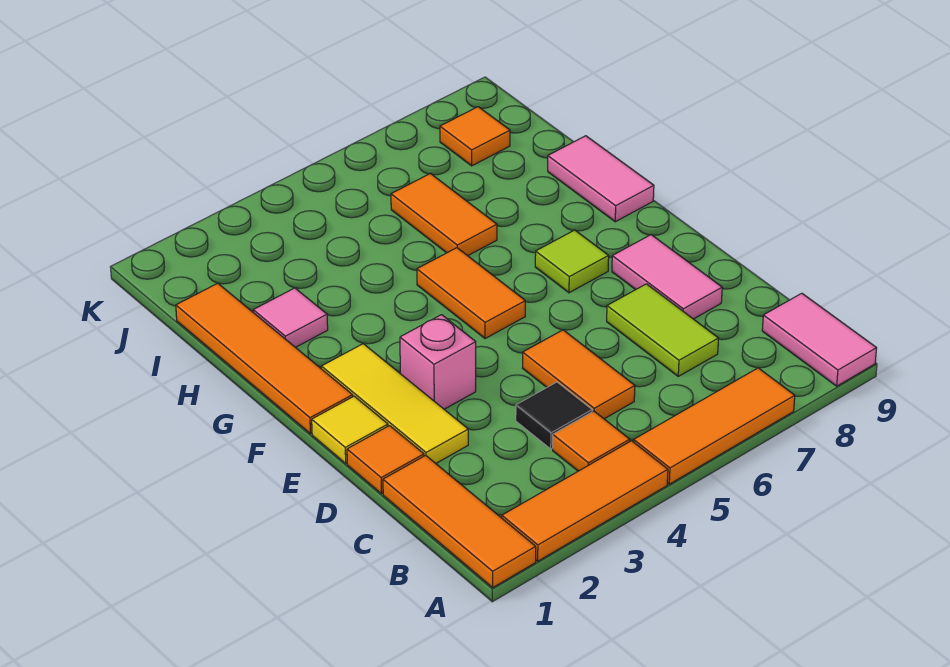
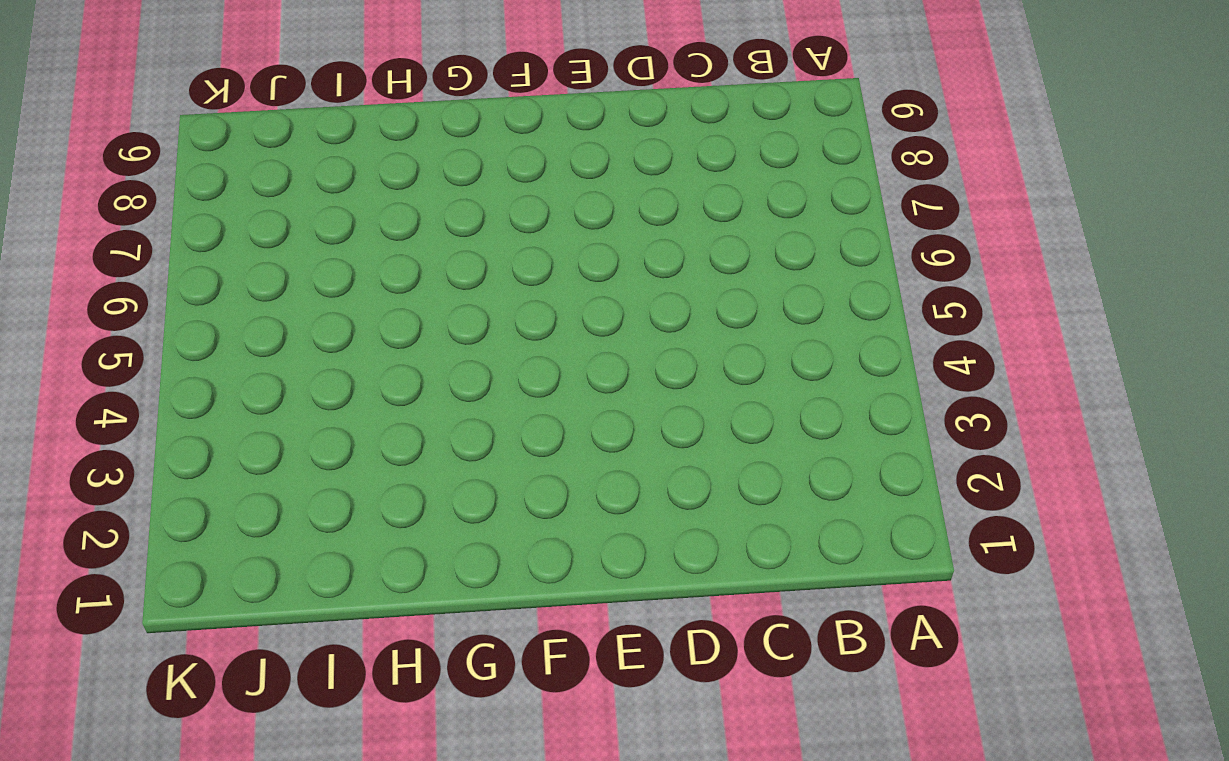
none -> orange tile A1:C1 level 1
none -> orange tile A2:A4 level 1
none -> orange tile A5:A7 level 1

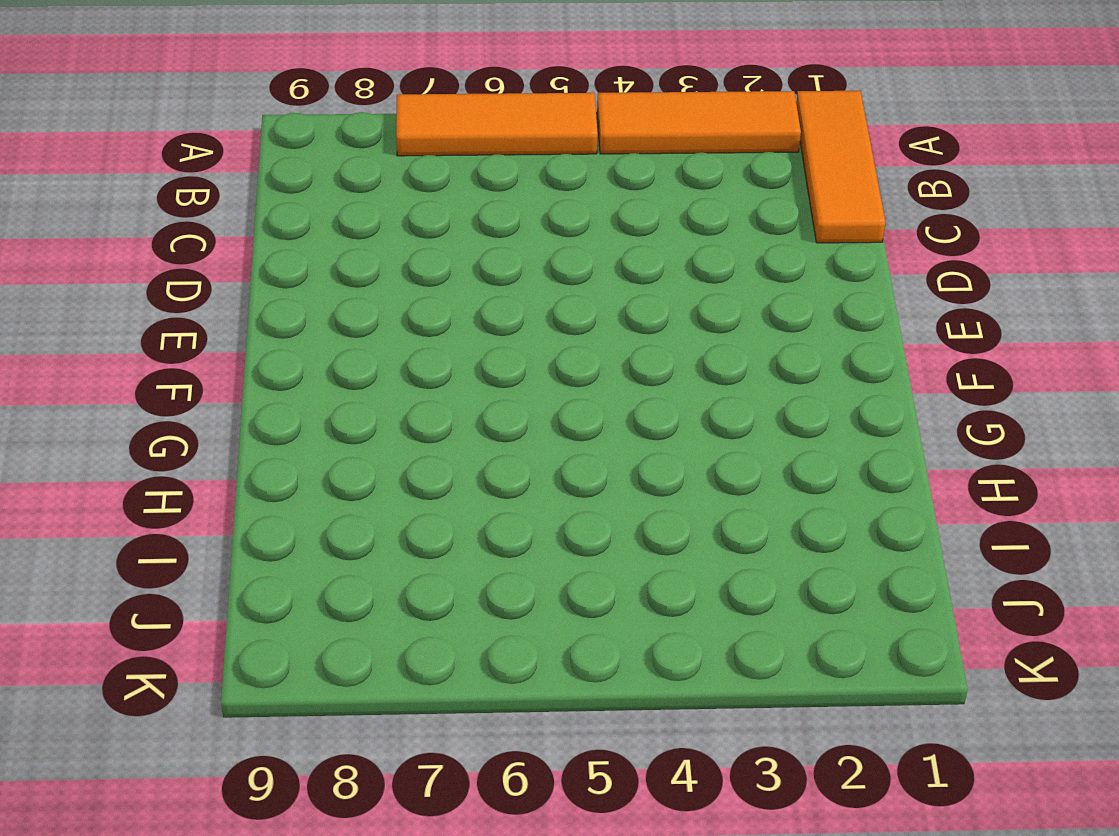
none -> pink tile A9:B9 level 1
none -> orange tile B4 level 1
none -> black tile C4 level 1

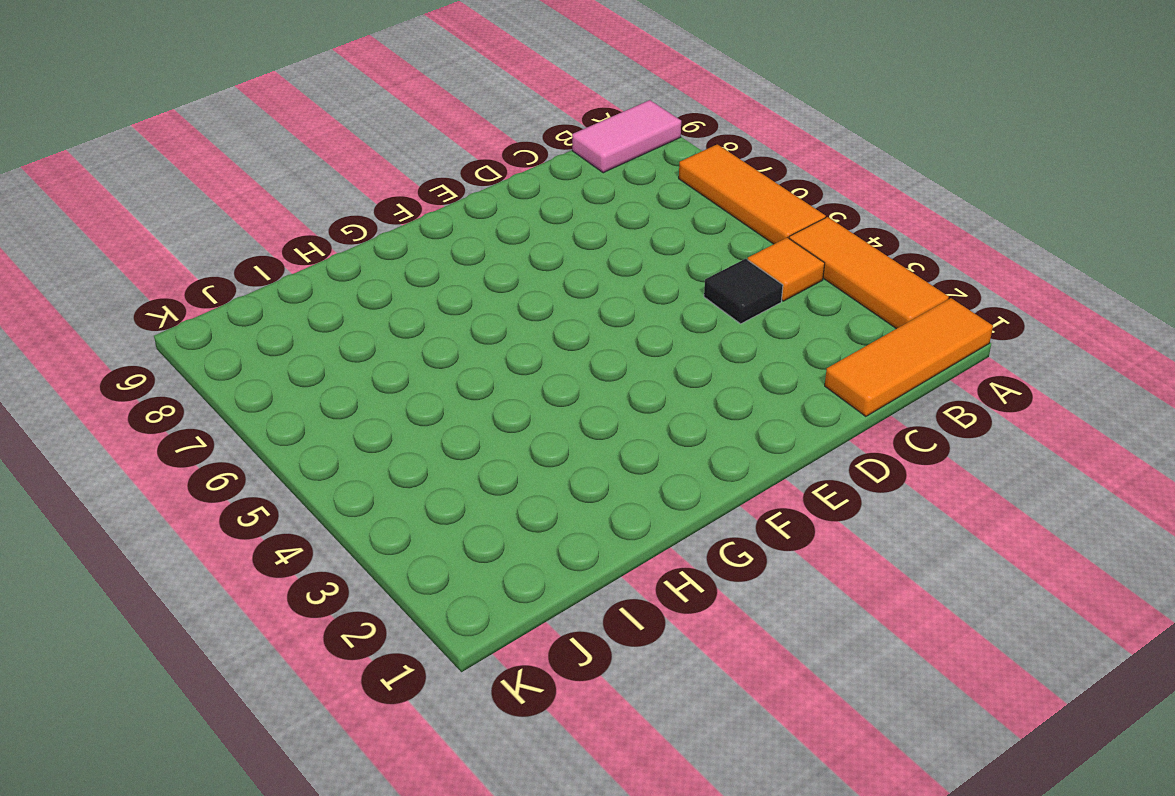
none -> orange tile C5:D5 level 1
none -> lime tile C7:D7 level 1
none -> orange tile D1 level 1

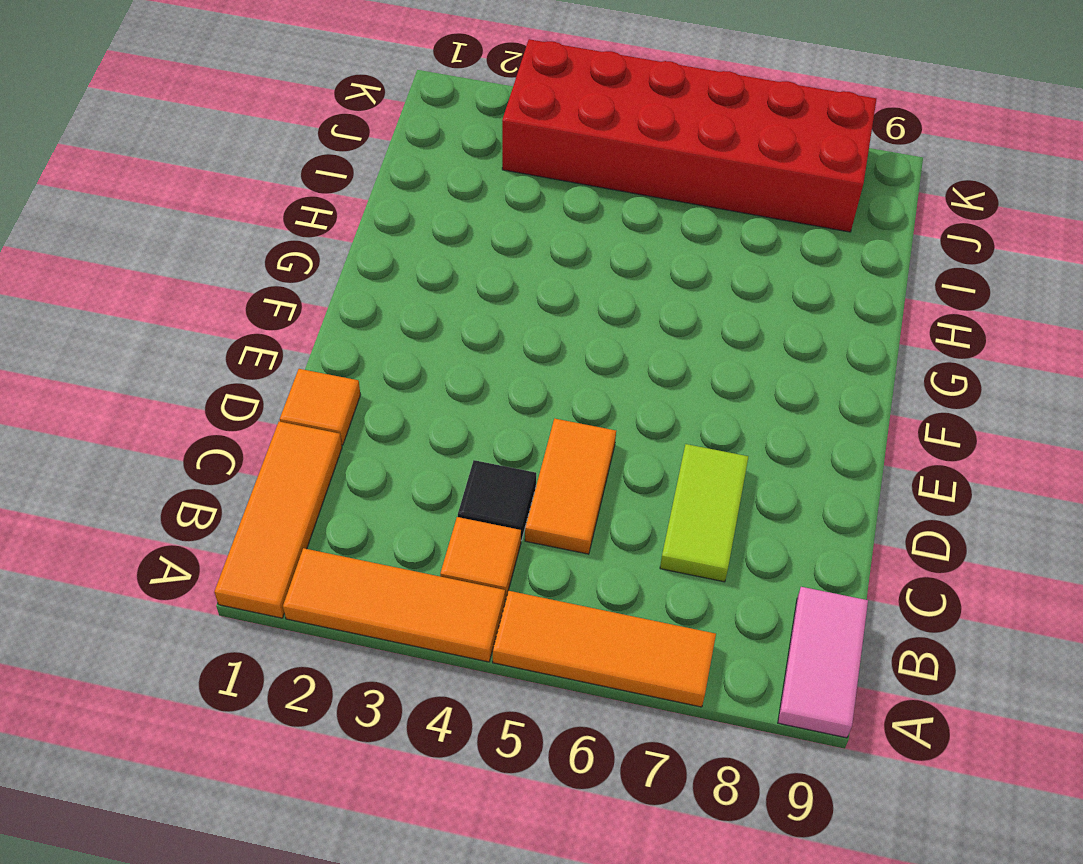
red brick J3:K8 level 1 -> orange tile J8 level 1
none -> yellow tile D2:F2 level 1
none -> pink tile D8:E8 level 1
none -> yellow tile E1 level 1

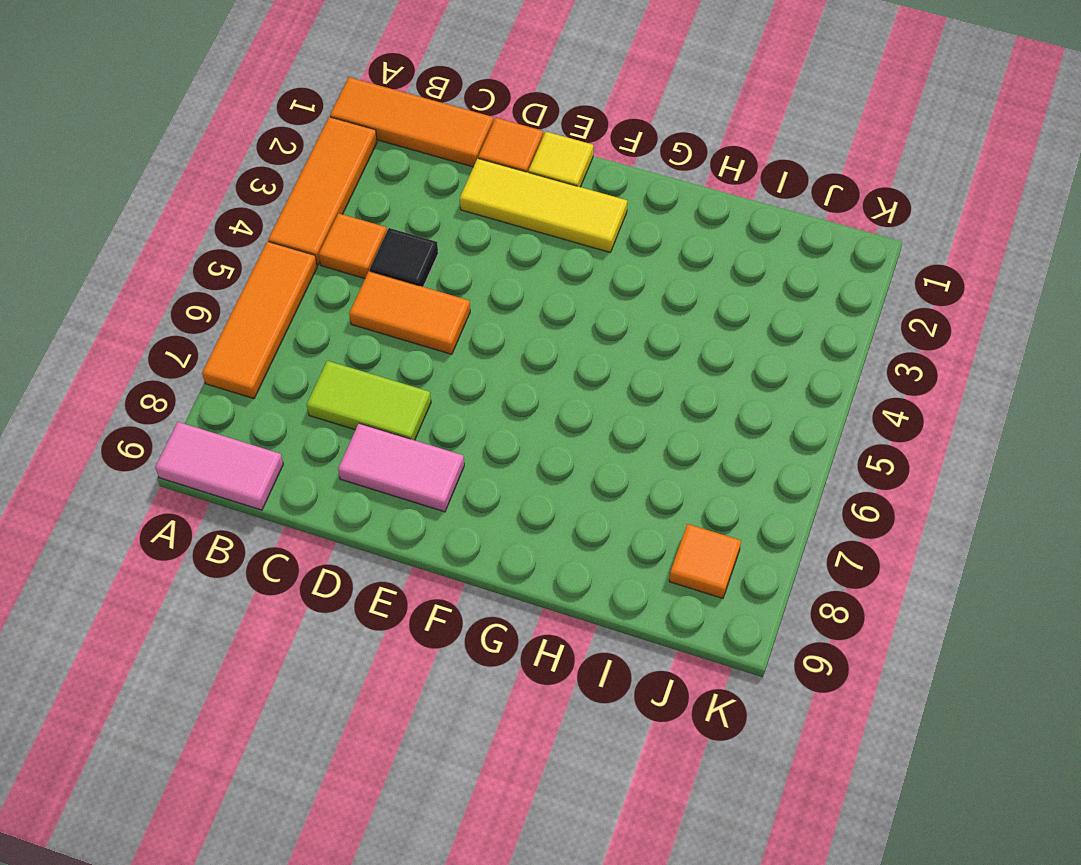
none -> pink brick E3 level 1
none -> orange tile F1:I1 level 1
none -> orange tile F5:G5 level 1

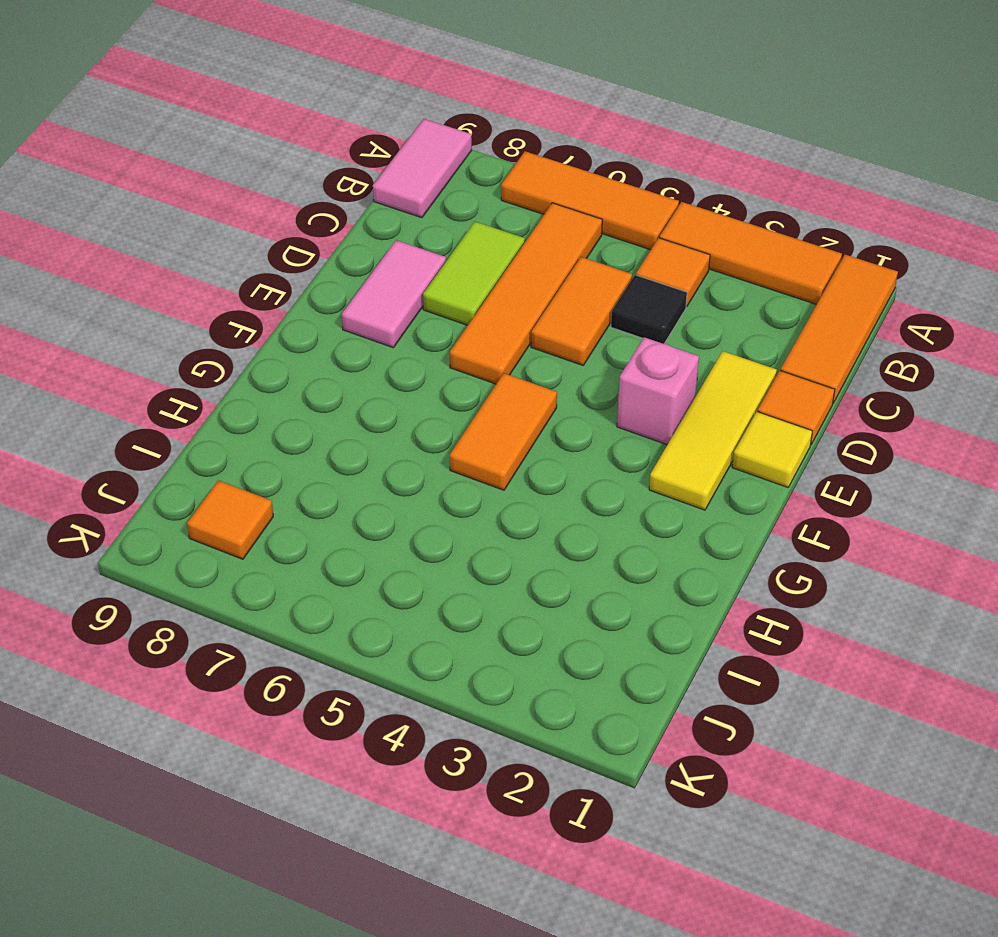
orange tile B6:E6 level 1 -> orange tile F1:I1 level 1
none -> lime tile F7 level 1
none -> pink tile G9:H9 level 1
none -> pink tile H2 level 1

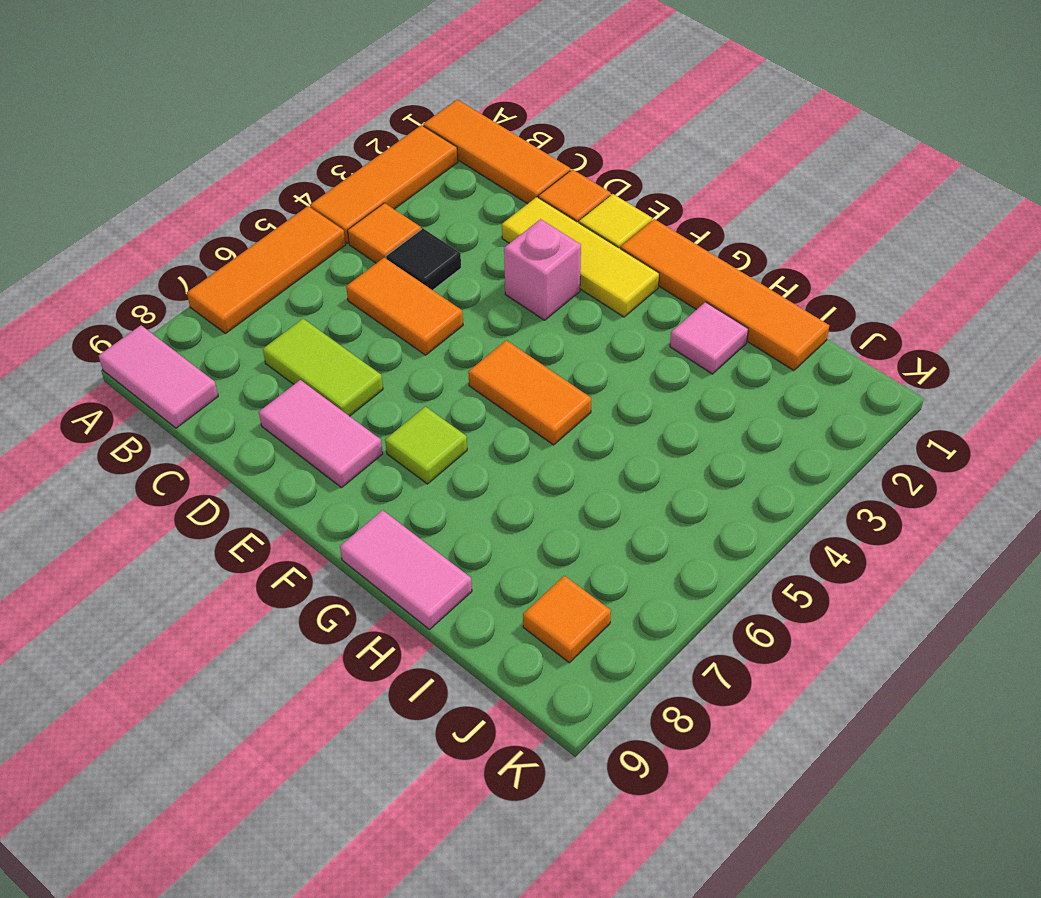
none -> orange tile H6:I6 level 1

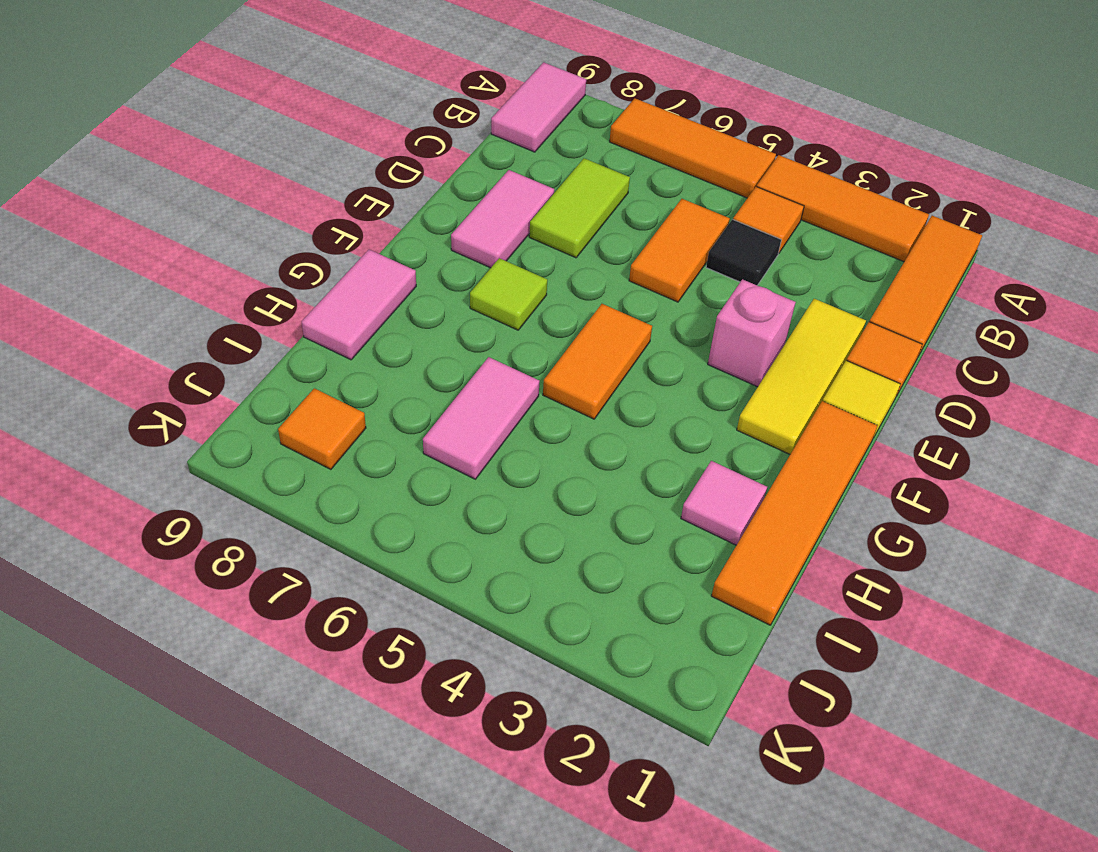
pink tile H6:I6 level 1 -> orange tile H6:I6 level 1

